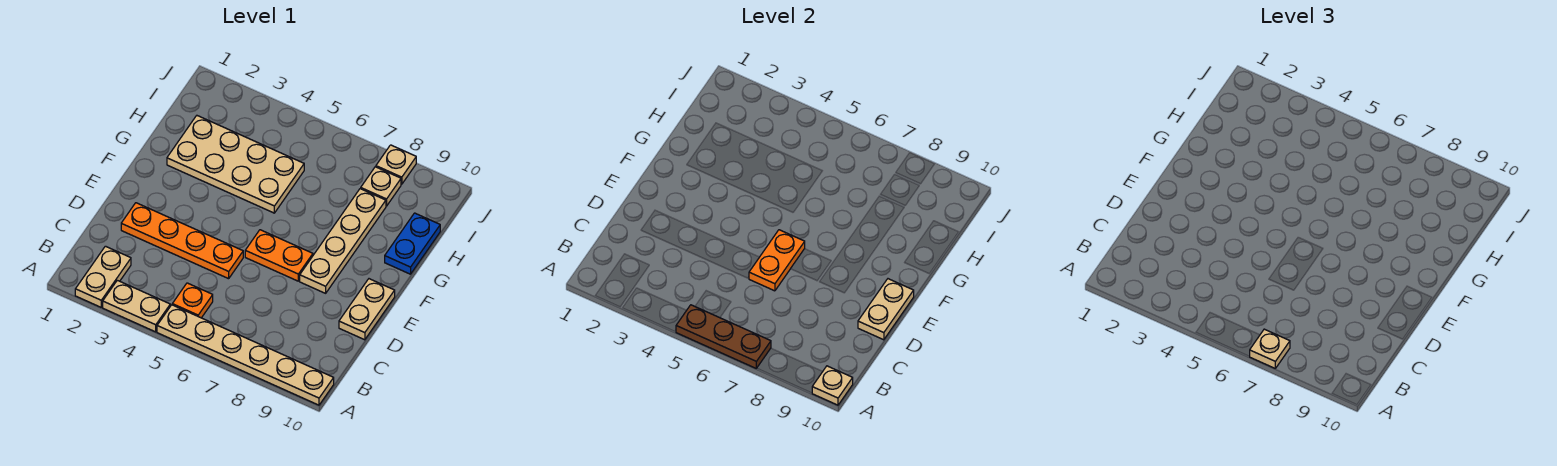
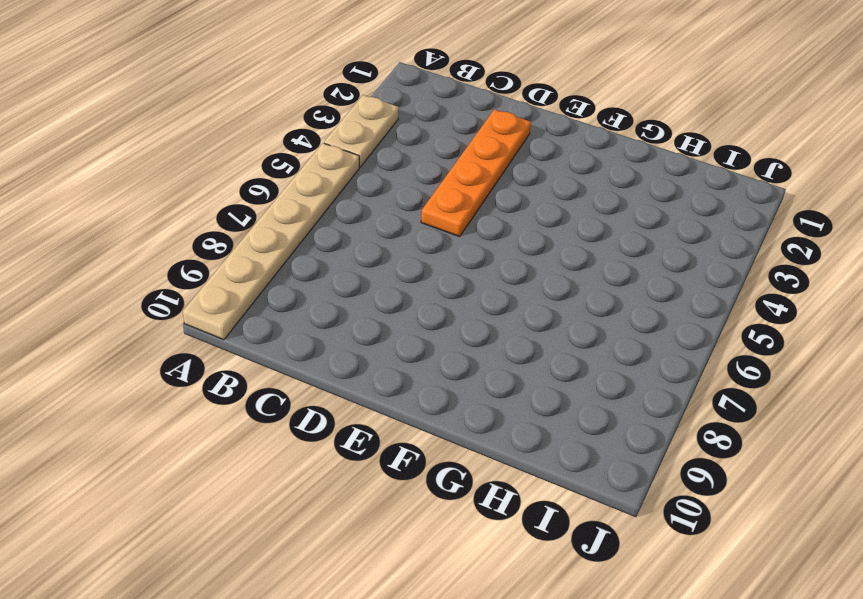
none -> tan plate A2:B2 level 1
none -> orange plate B5 level 1
none -> tan plate D10:E10 level 1

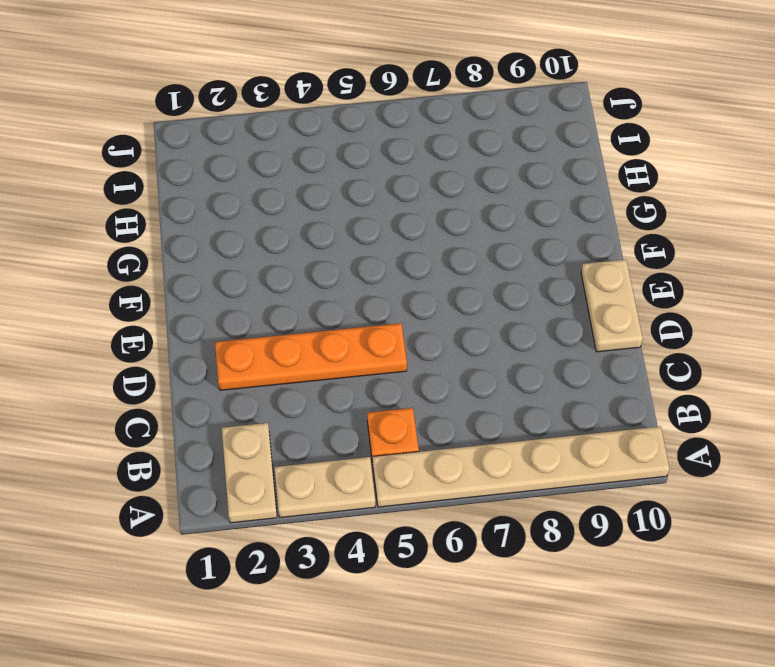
none -> orange plate E6:E7 level 1
none -> tan plate E8:H8 level 1
none -> tan plate G2:H5 level 1

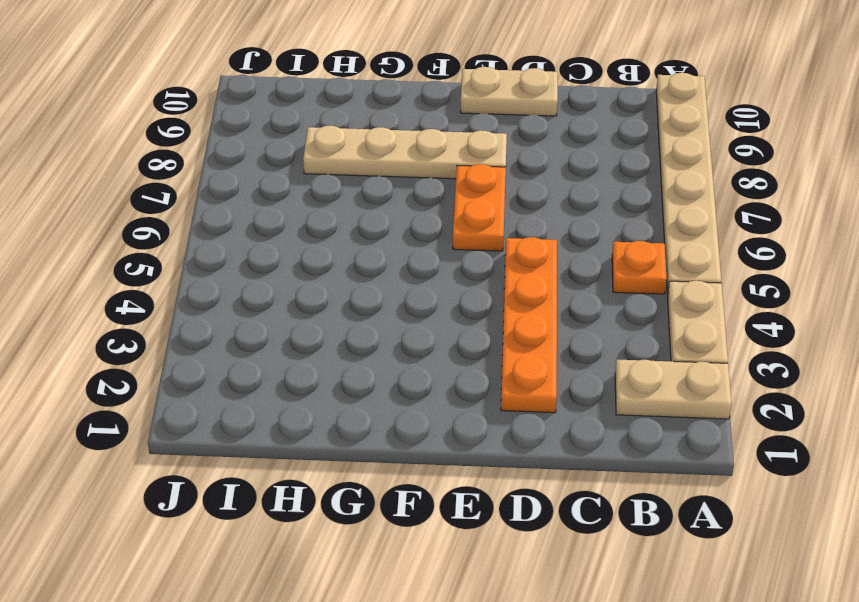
none -> tan plate G2:H5 level 1
none -> blue plate G10:H10 level 1
none -> tan plate I8 level 1

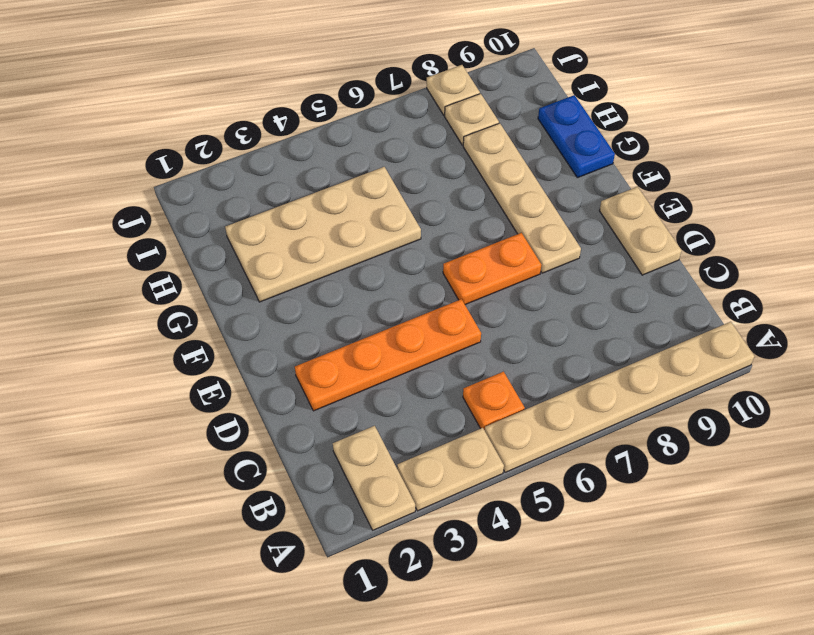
none -> brown plate A5:A7 level 2
none -> tan plate A10 level 2
none -> orange plate D6:E6 level 2

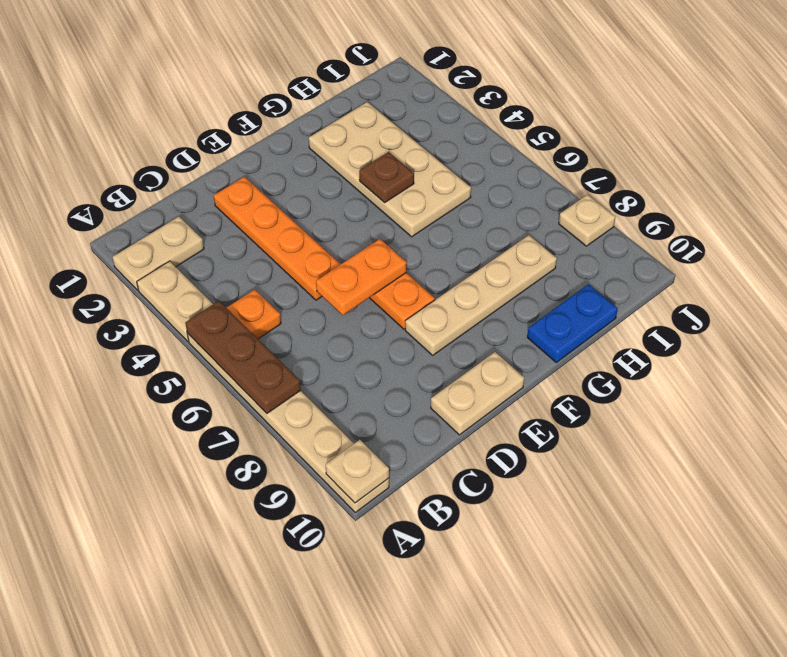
brown plate G4 level 2 -> none
none -> tan plate I8 level 1
none -> tan plate D10:E10 level 2
none -> tan plate A7 level 3

